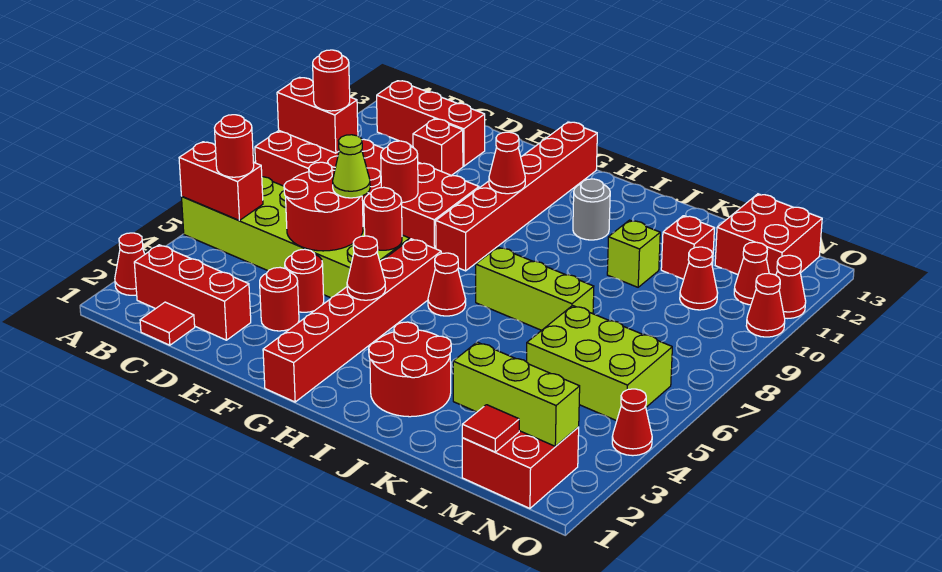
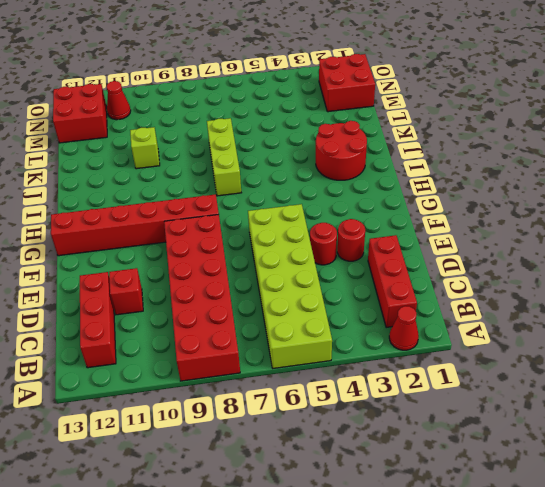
none -> red tile C1 level 1
none -> red brick G1:G6 level 1
none -> red cone H6 level 1
none -> grey round brick I11 level 1

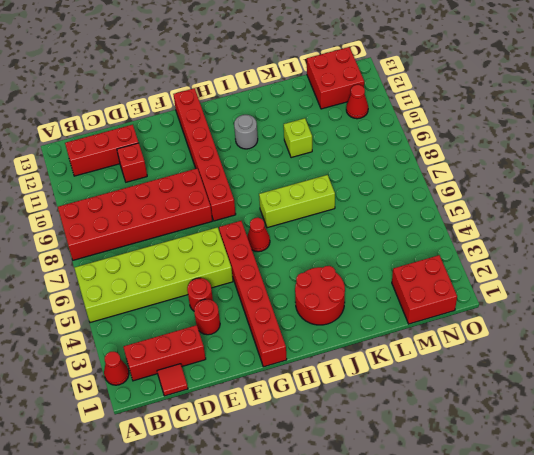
none -> lime brick L5:N6 level 1
none -> red brick L11 level 1
none -> red cone M10 level 1
none -> red cone O4 level 1

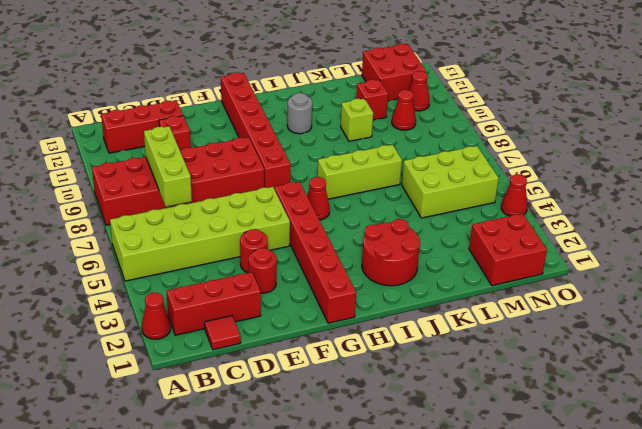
lime brick C7:C9 level 2 -> lime brick L2:N2 level 2
none -> red cone O10 level 1
none -> red cone O11 level 1
none -> red brick A5:B5 level 2
none -> red brick A9:B9 level 2

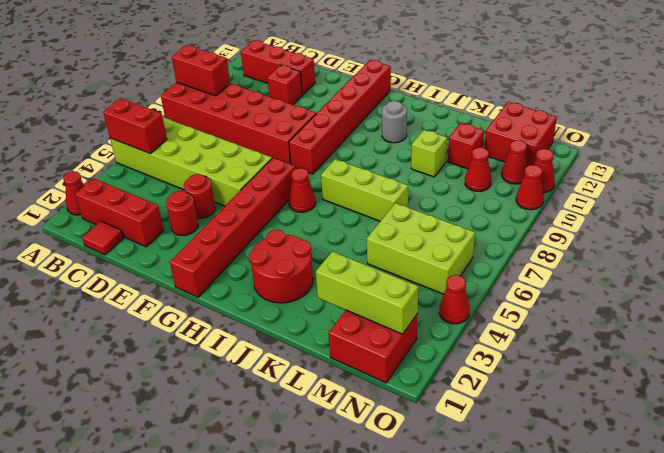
none -> red round brick D5:E6 level 2
none -> red round brick E8 level 2
none -> red round brick F6 level 2
none -> red cone G4 level 2

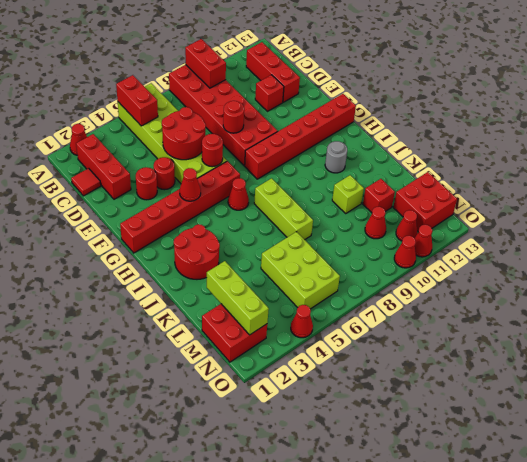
none -> red cone G10 level 2
none -> red tile M1 level 2
none -> red round brick B5 level 3
none -> red round brick B9 level 3

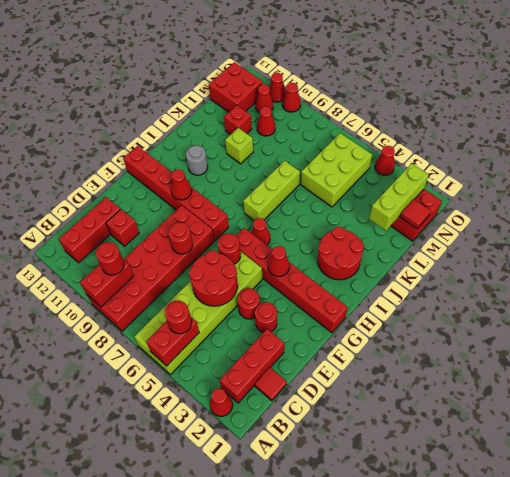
none -> lime cone E6 level 3

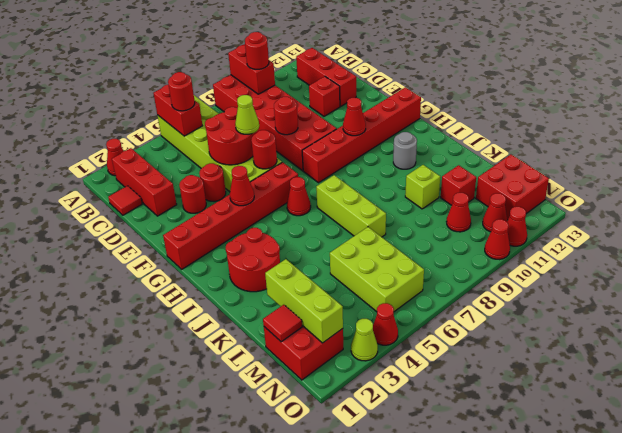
lime cone O3 level 1 -> none

